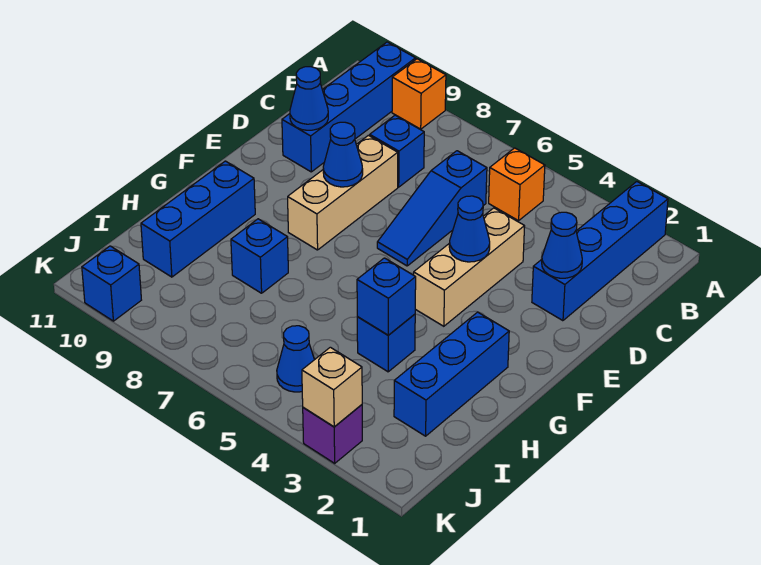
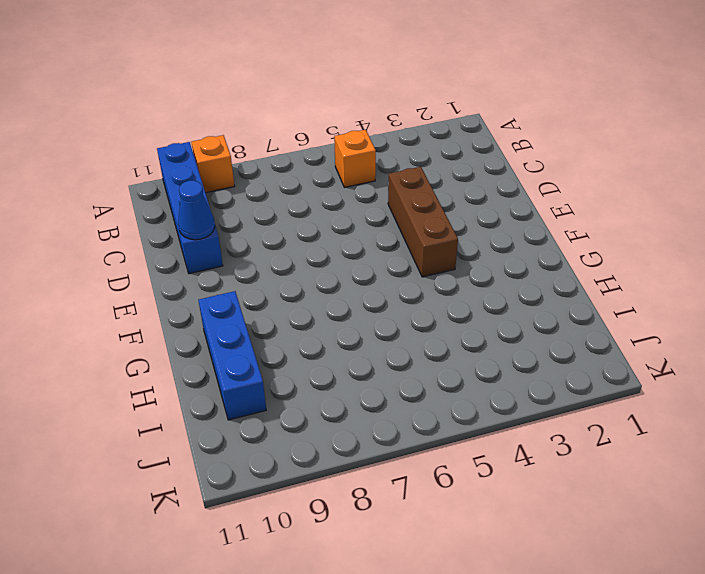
brown brick D4:F4 level 1 -> tan brick D4:F4 level 1
none -> blue brick A2:D2 level 1
none -> blue slope C6:E6 level 1 top C
none -> blue brick C8 level 1

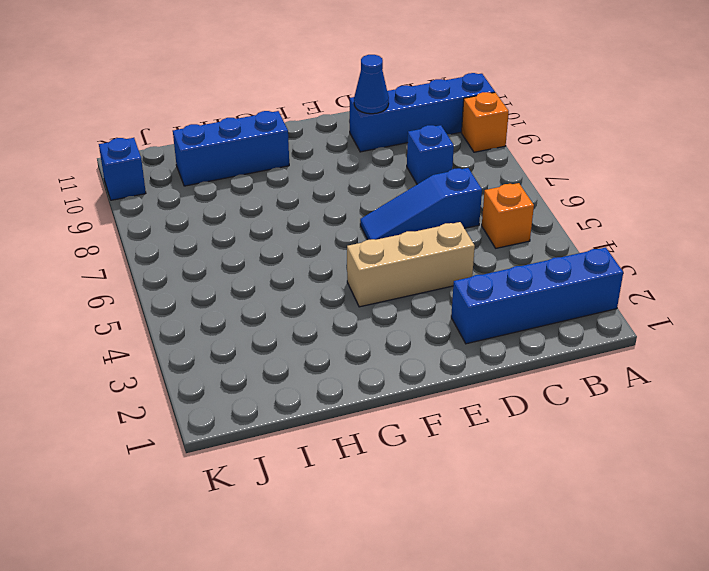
none -> tan brick D8:F8 level 1
none -> blue brick G2:I2 level 1
none -> blue brick H4 level 1

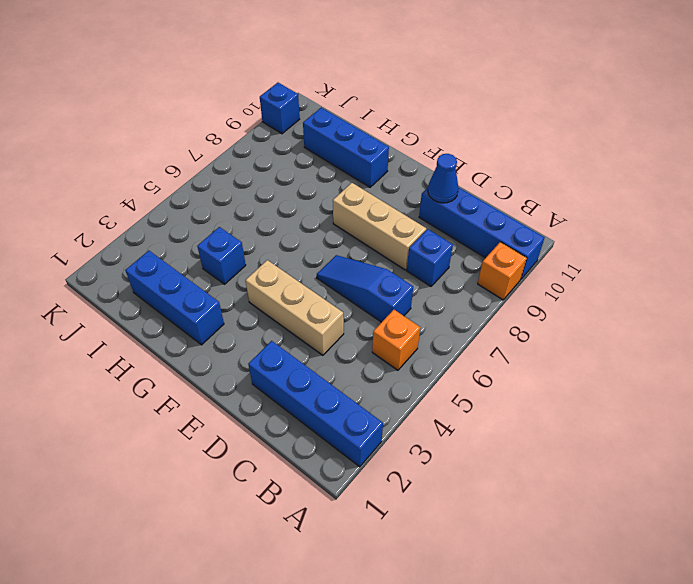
none -> blue brick H8 level 1
none -> blue cone J5 level 1
none -> purple brick K3 level 1

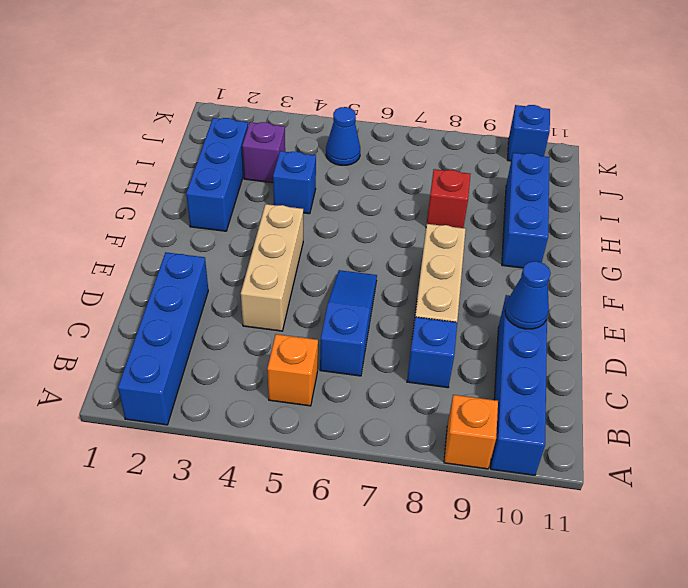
red brick H8 level 1 -> blue brick H8 level 1
purple brick I3 level 1 -> purple brick K3 level 1
none -> blue cone D2 level 2
none -> blue cone E4 level 2
none -> blue cone E8 level 2

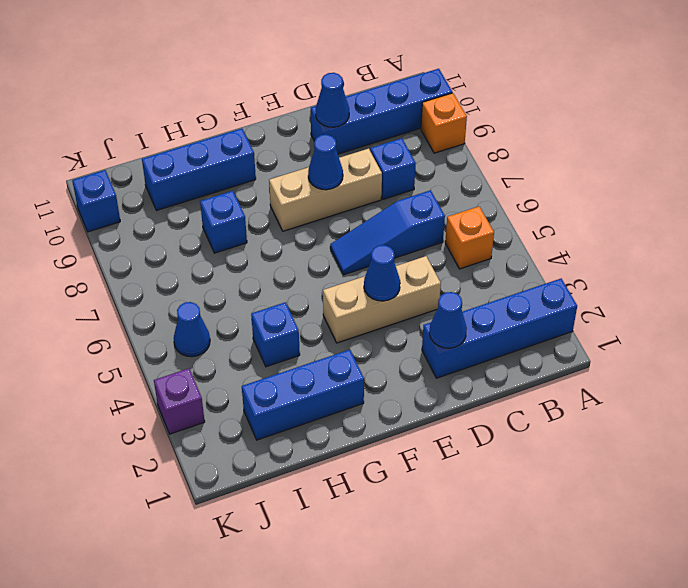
none -> blue brick H4 level 2
none -> tan brick K3 level 2

